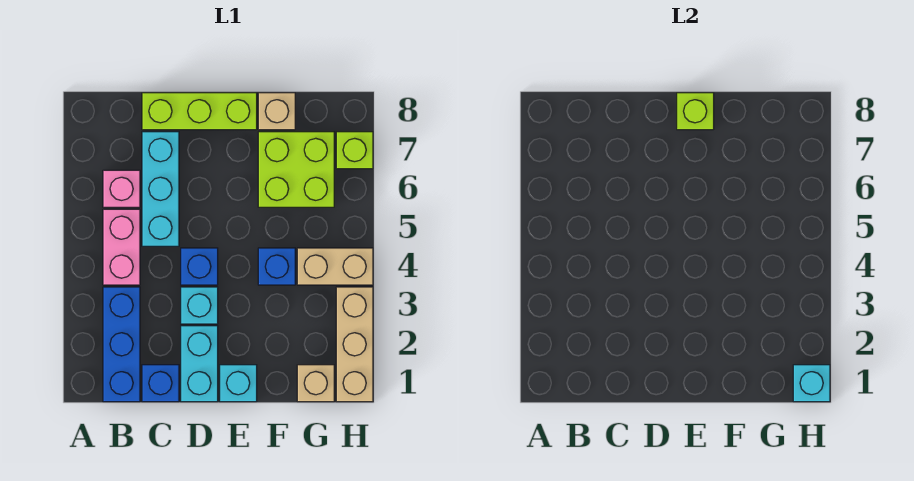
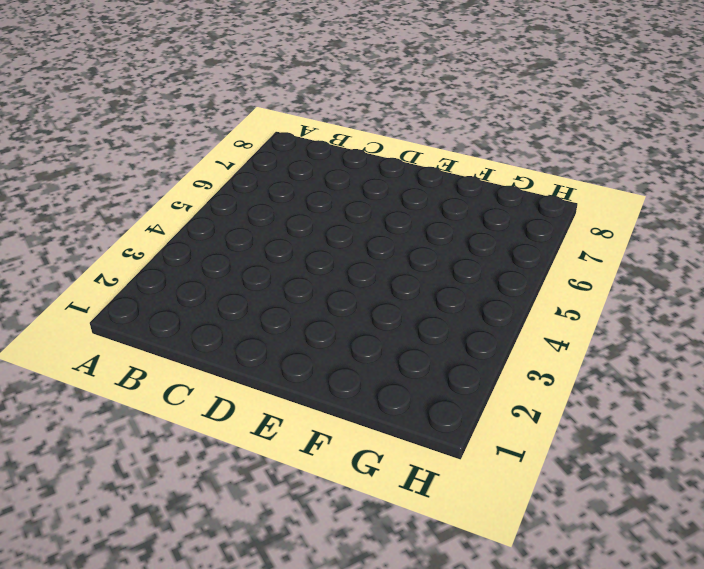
none -> blue brick B1:B3 level 1
none -> pink brick B4:B5 level 1
none -> pink brick B6 level 1

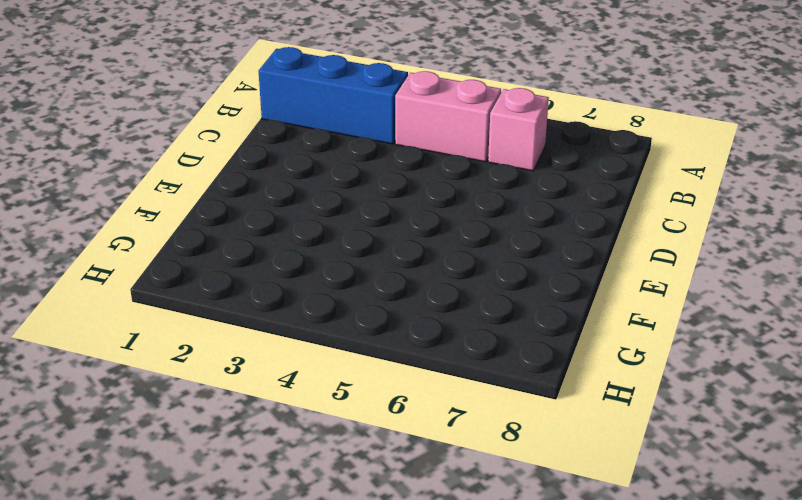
none -> blue brick C1 level 1
none -> cyan brick C5:C7 level 1
none -> lime brick C8:E8 level 1

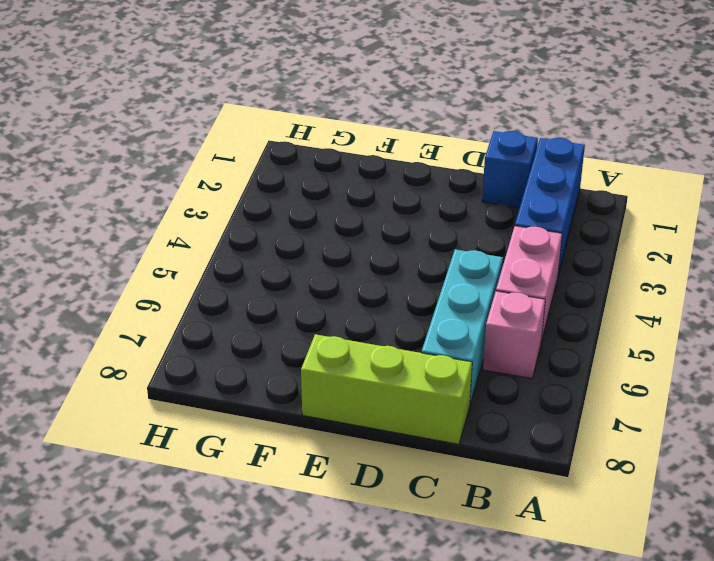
none -> cyan brick D1:D2 level 1
none -> cyan brick D3 level 1
none -> blue brick D4 level 1

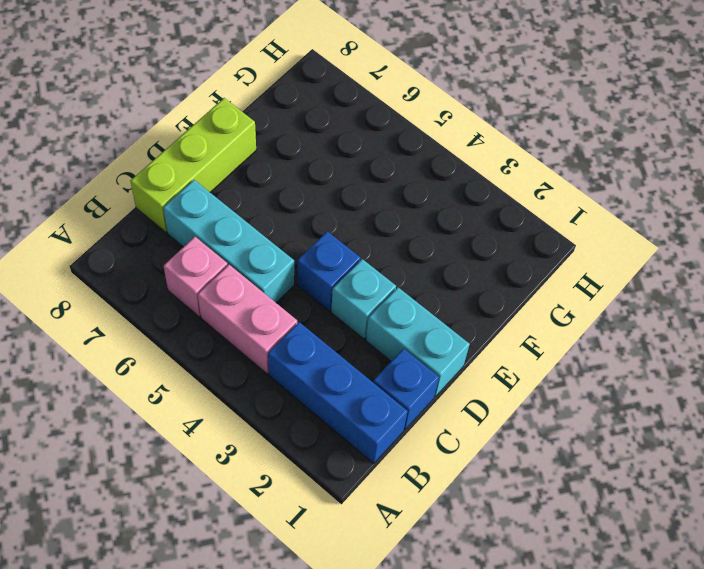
none -> cyan brick E1 level 1
none -> blue brick F4 level 1
none -> lime brick F6:G7 level 1

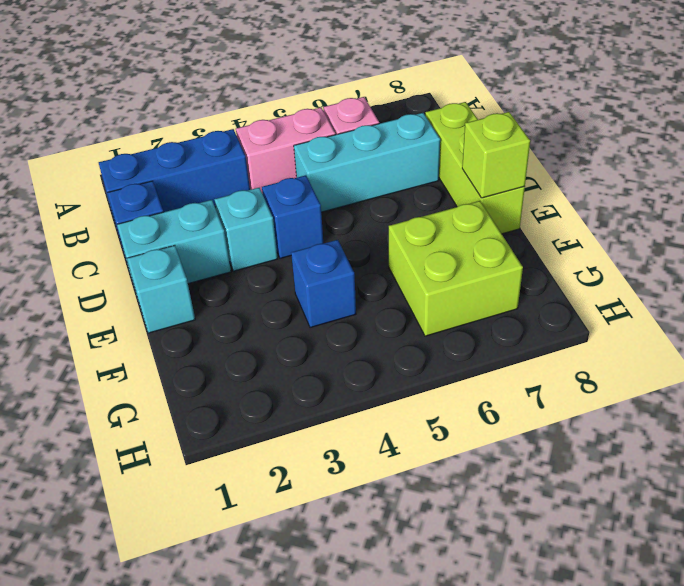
none -> tan brick F8 level 1
none -> tan brick G1 level 1
none -> tan brick G4:H4 level 1

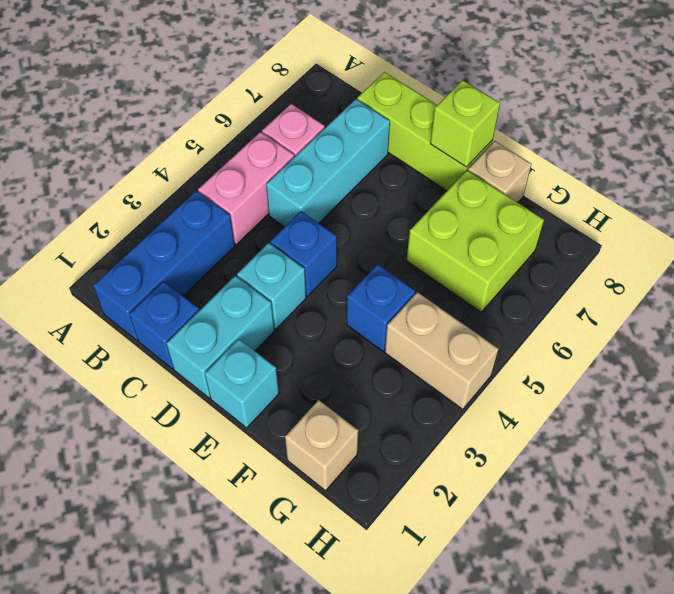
none -> tan brick H1:H3 level 1
none -> lime brick H7 level 1
none -> cyan brick H1 level 2

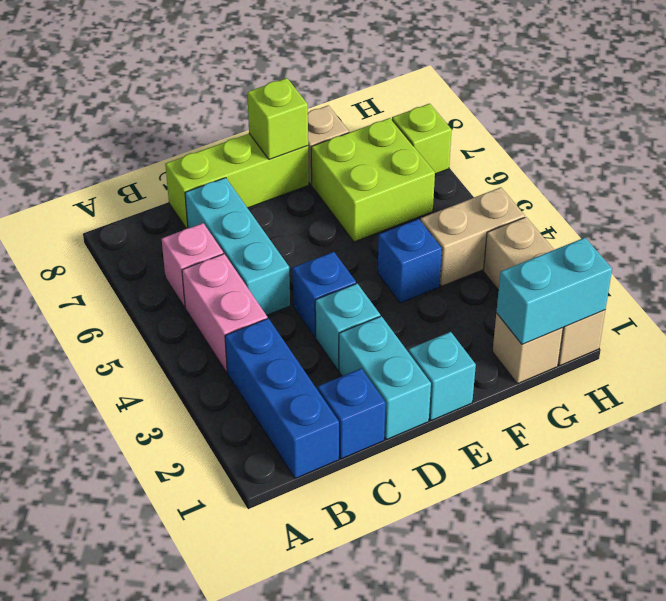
cyan brick G1:H1 level 2 -> cyan brick H1 level 2

